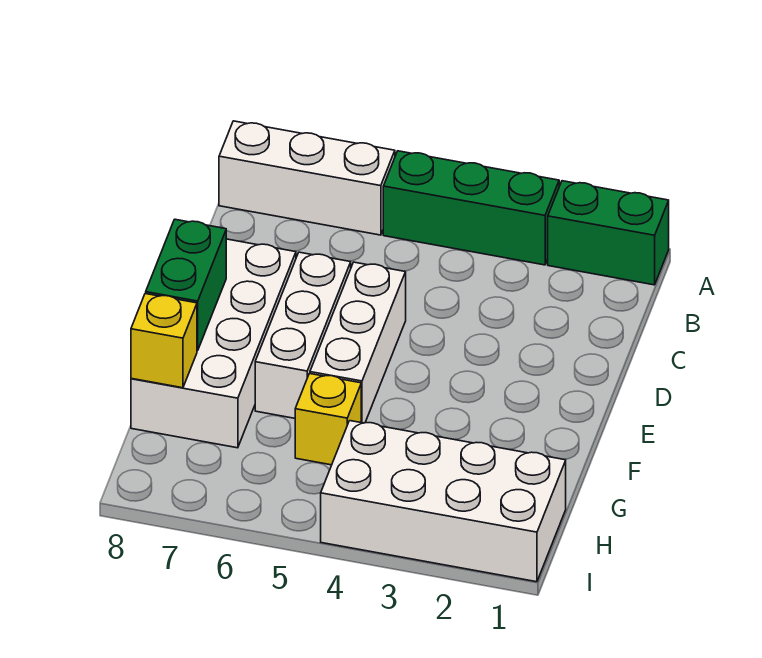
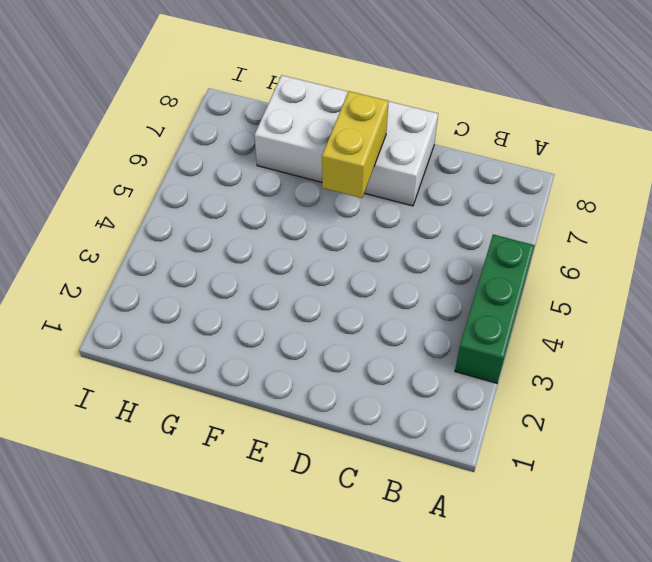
yellow brick E6:E7 level 2 -> none
none -> green brick A1:A2 level 1
none -> white brick A6:A8 level 1

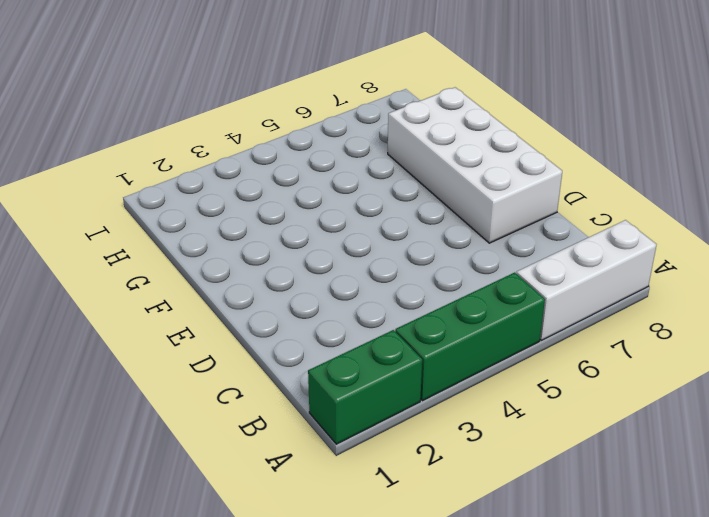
none -> white brick D5:F5 level 1
none -> white brick D6:F6 level 1

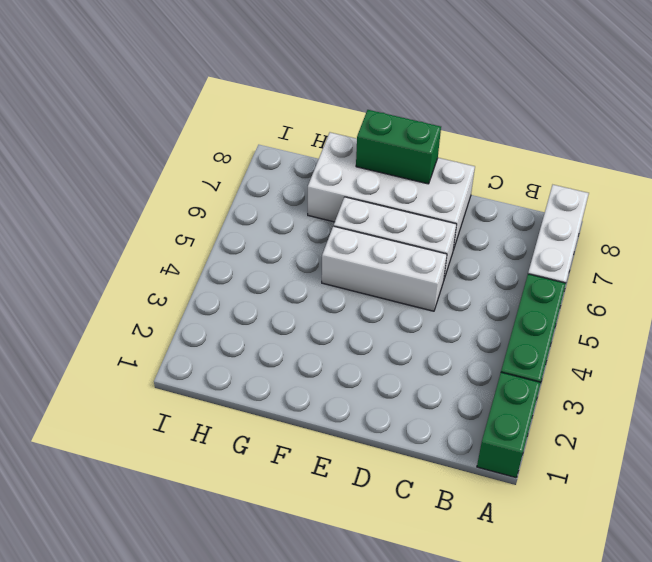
none -> yellow brick G5 level 1
none -> white brick H1:I4 level 1

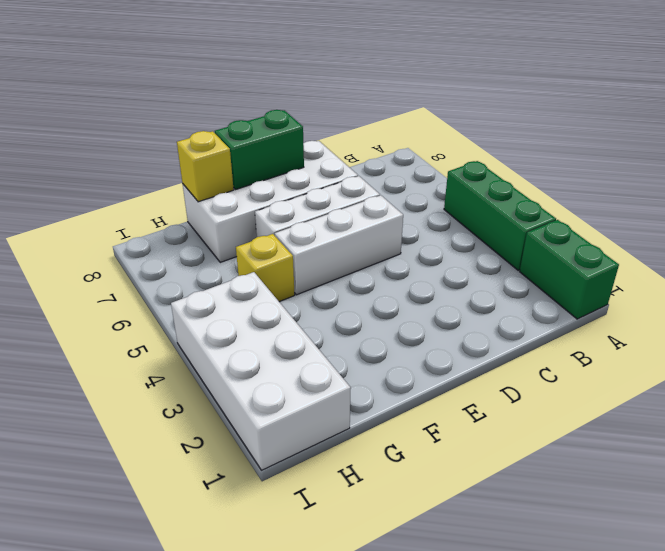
none -> white brick A6:A8 level 1

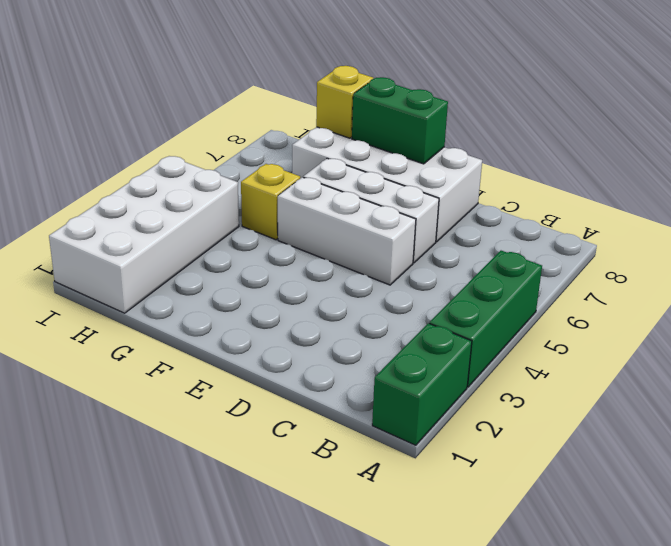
none -> white brick A6:A8 level 1

